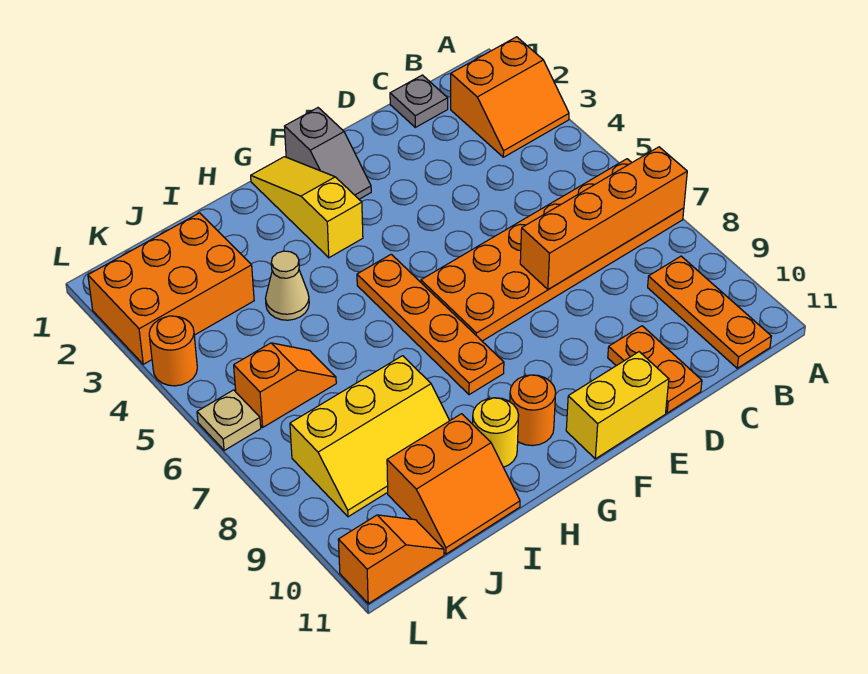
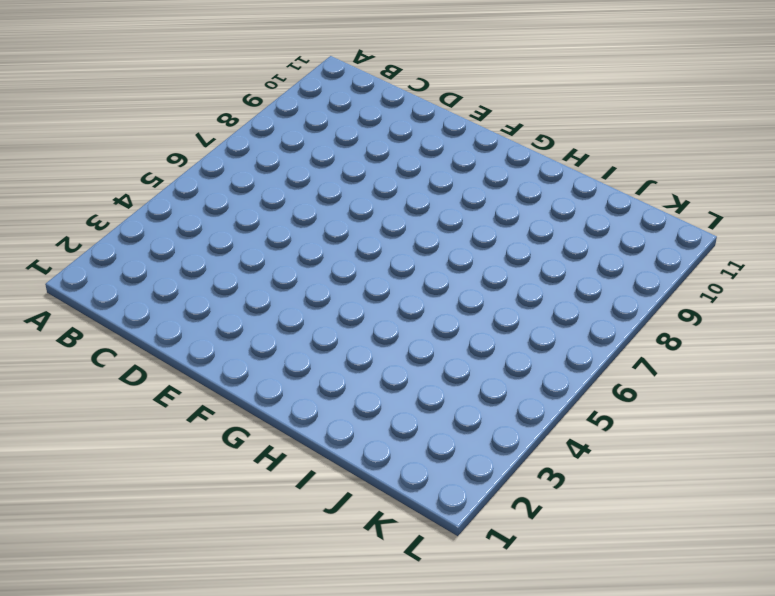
none -> orange slope A2:B3 level 1 top 2
none -> orange plate A6:F7 level 1
none -> orange plate B9:B11 level 1

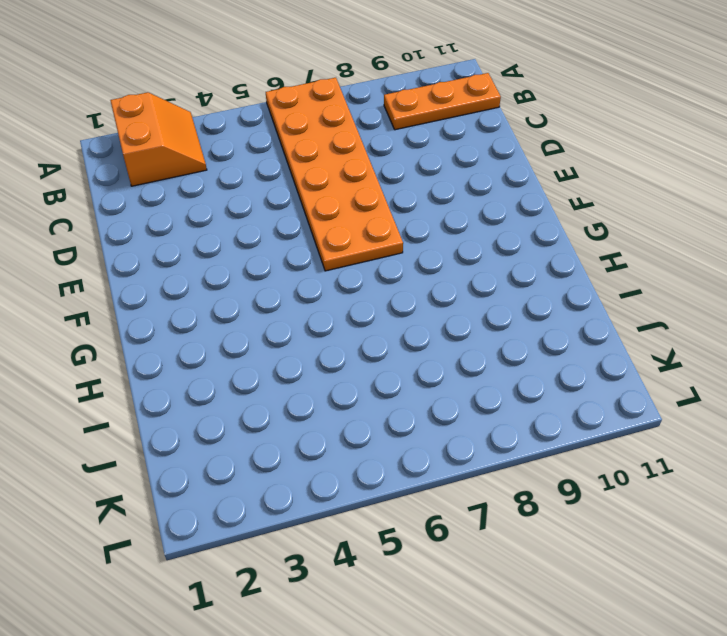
none -> grey plate C1 level 1
none -> orange plate D10:D11 level 1
none -> yellow brick E11:F11 level 1

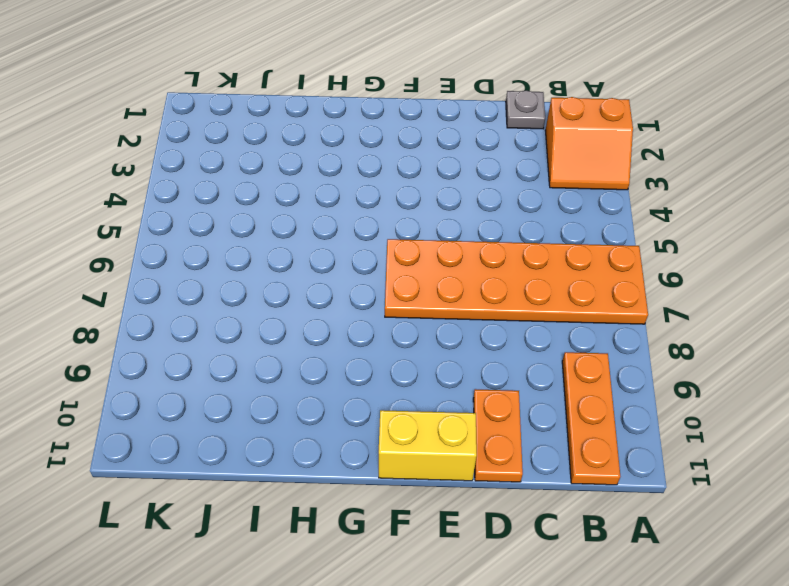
none -> grey slope F1:F2 level 1 top 1
none -> yellow slope G1:G3 level 1 top 3
none -> orange plate G5:G8 level 1

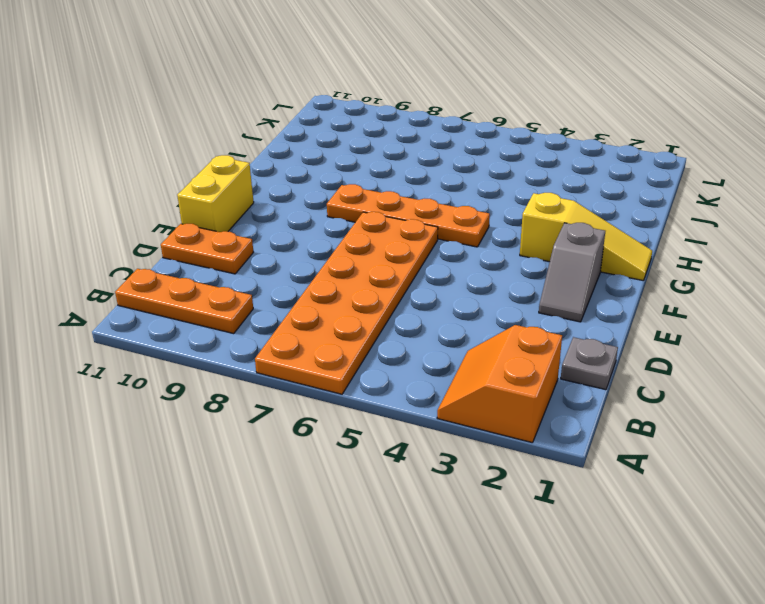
grey slope E2:F2 level 1 top F -> grey slope F1:F2 level 1 top 1
none -> orange round brick G10 level 1
none -> yellow round brick H10 level 1
none -> tan cone I4 level 1

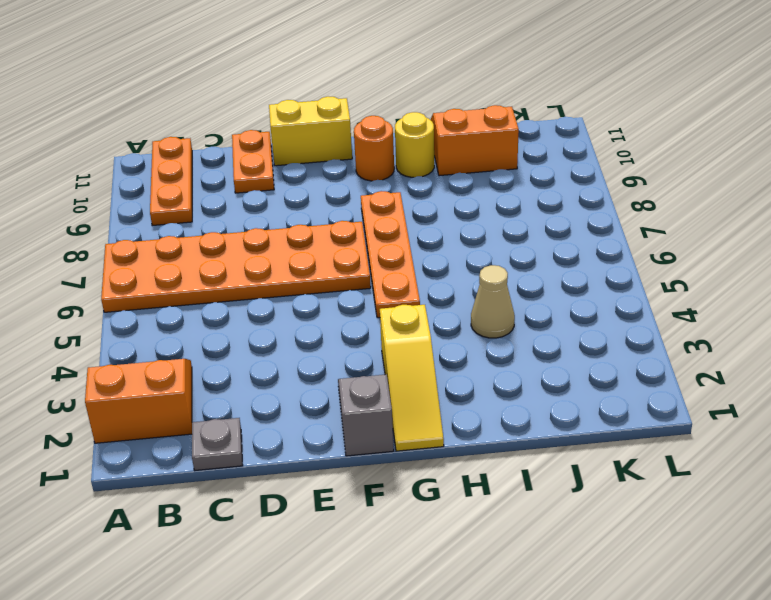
none -> yellow slope I8:K9 level 1 top 8
none -> orange brick J2:L3 level 1
none -> orange slope J6:K6 level 1 top K

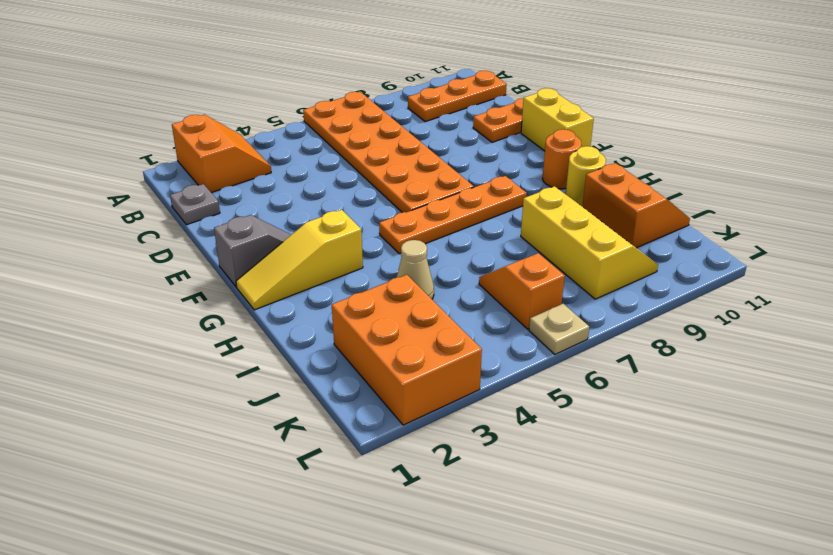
none -> orange slope K11:L11 level 1 top L
none -> orange round brick L4 level 1
none -> orange brick A7:D7 level 2

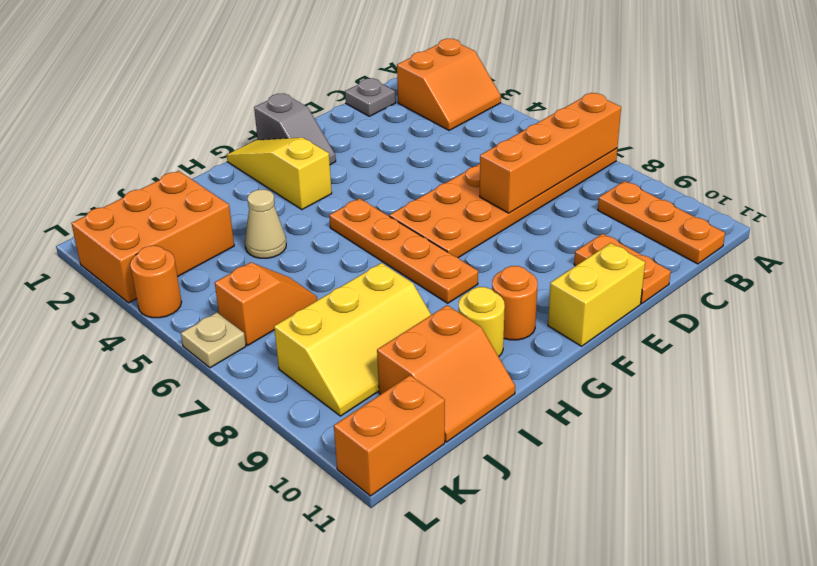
orange brick K11:L11 level 1 -> orange slope K11:L11 level 1 top L

